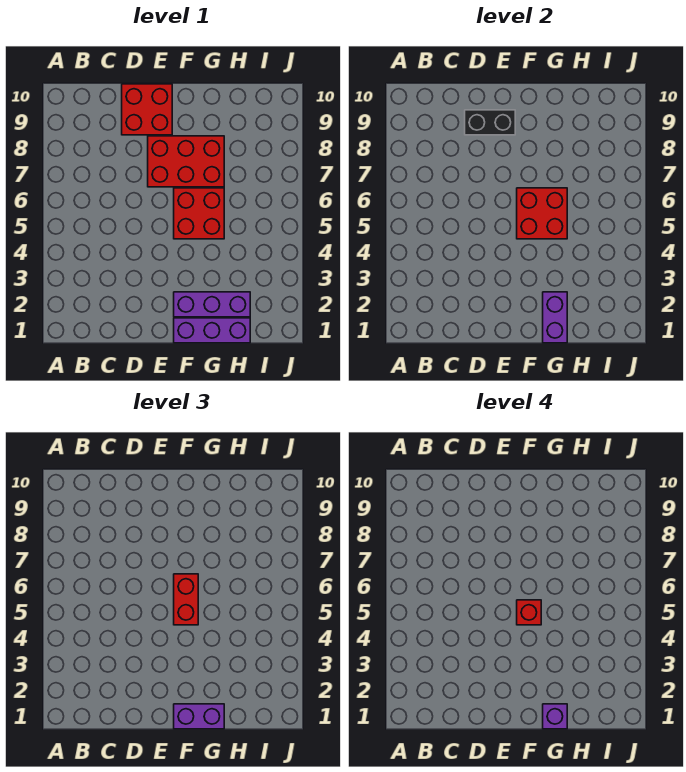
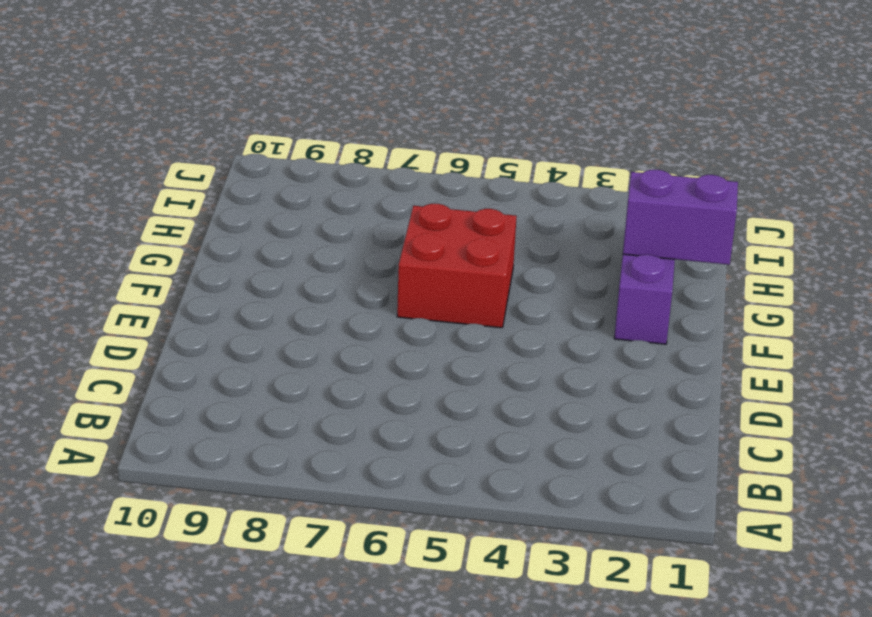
none -> red brick D9:E10 level 1
none -> red brick E7:G8 level 1
none -> purple brick F1:H1 level 1

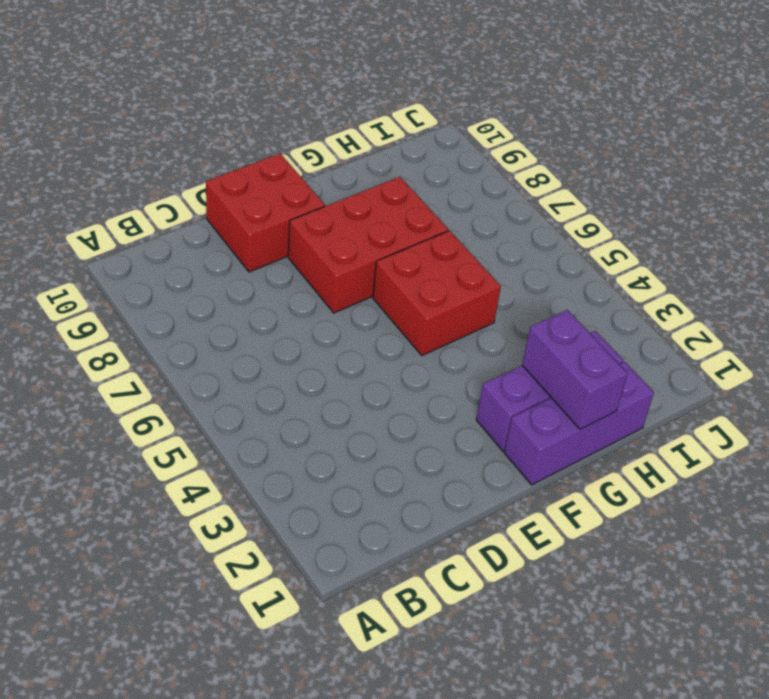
none -> black brick D9:E9 level 2
none -> red brick F5:G6 level 2
none -> purple brick F1:G1 level 3

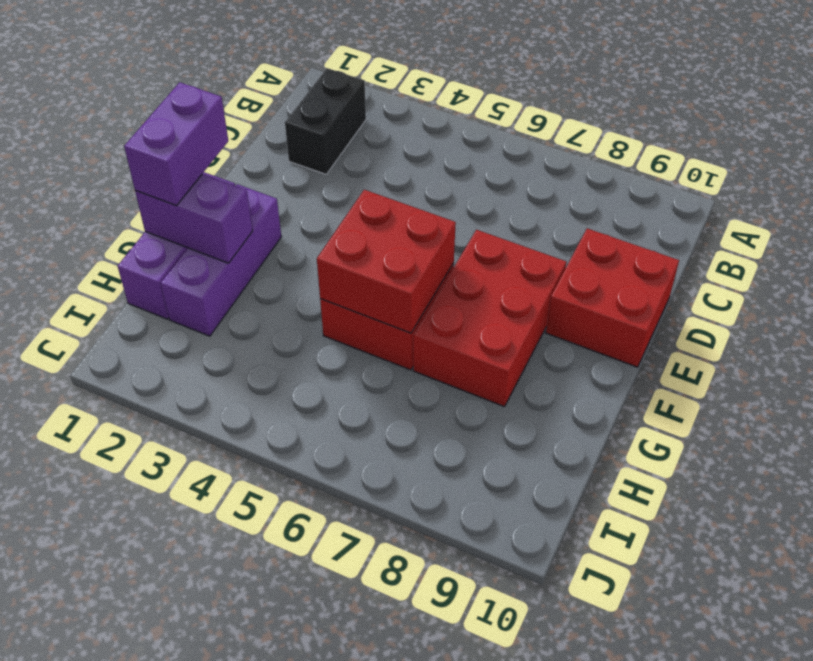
black brick B2:C2 level 1 -> black brick D9:E9 level 2
none -> red brick F5:F6 level 3
none -> red brick F5 level 4
none -> purple brick G1 level 4

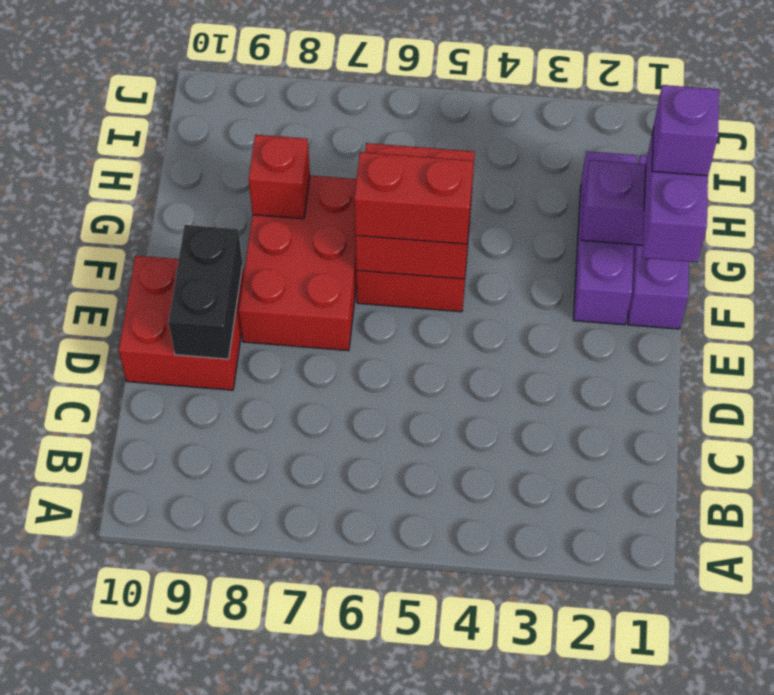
red brick G8 level 2 -> red brick F5 level 4

